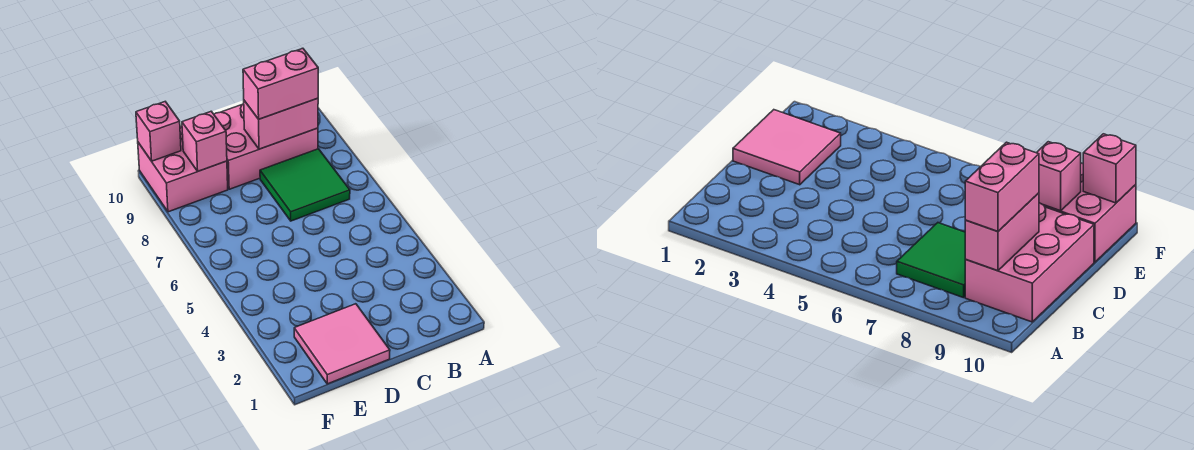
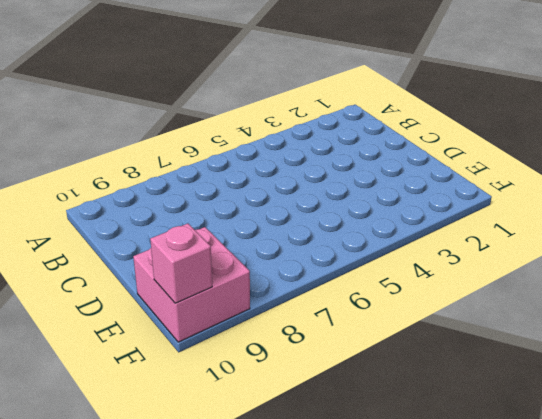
none -> green tile B7:C8 level 1
none -> pink brick B9:D10 level 1

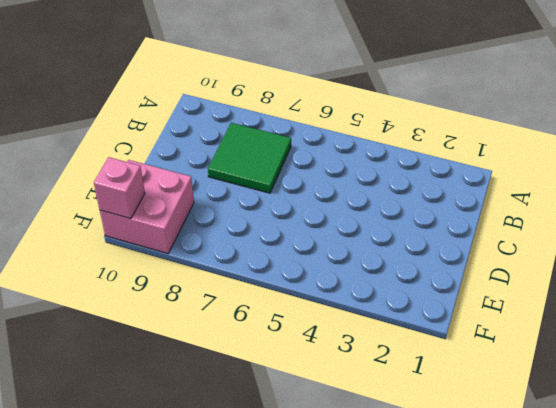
none -> pink brick B9:D10 level 1
none -> pink tile D1:E2 level 1

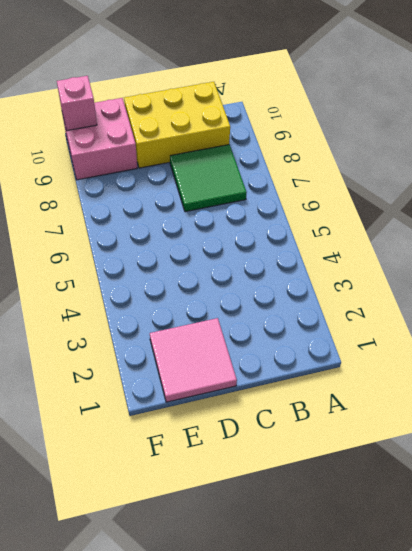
yellow brick B9:D10 level 1 -> pink brick B9:D10 level 1
none -> pink brick B9:C9 level 2
none -> pink brick E9 level 2

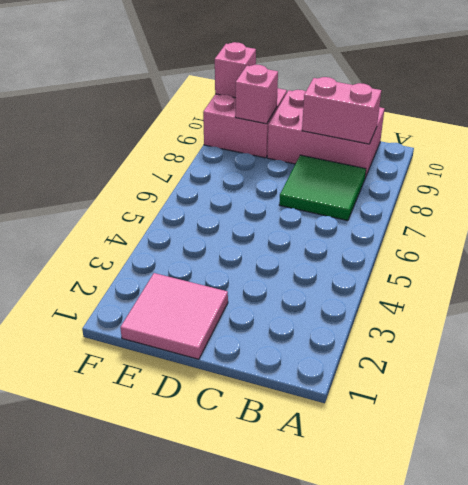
none -> pink brick B9:C9 level 3

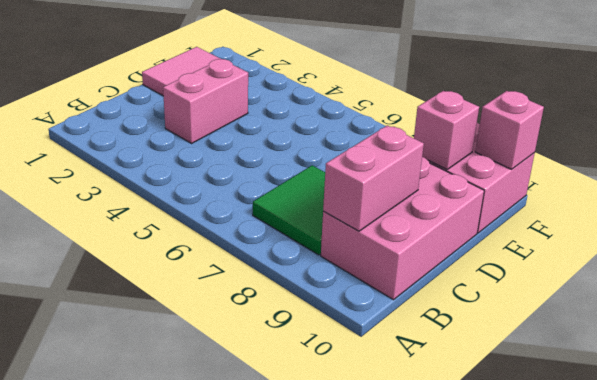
pink brick C3:D3 level 1 -> pink brick B9:C9 level 3

